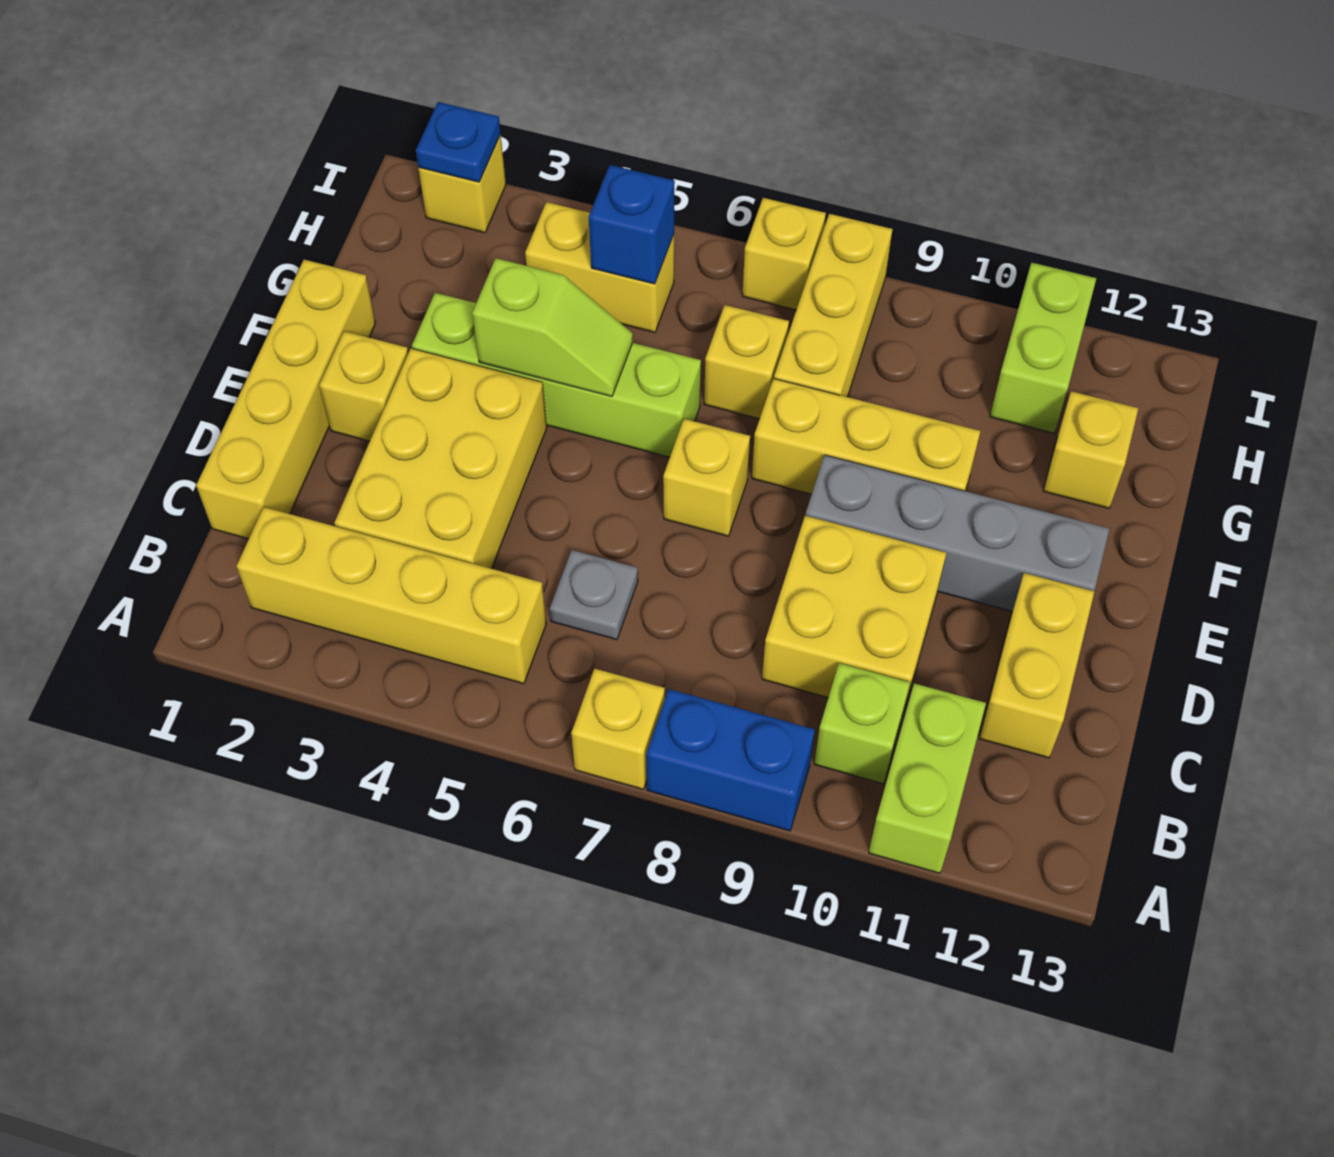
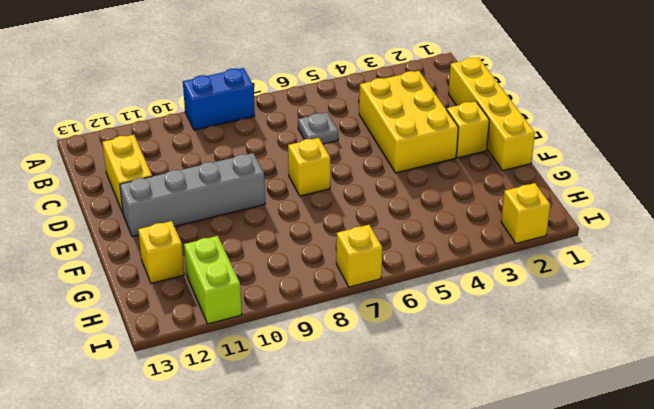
none -> yellow brick A7 level 1
none -> lime brick A11:B11 level 1
none -> yellow brick B2:B5 level 1

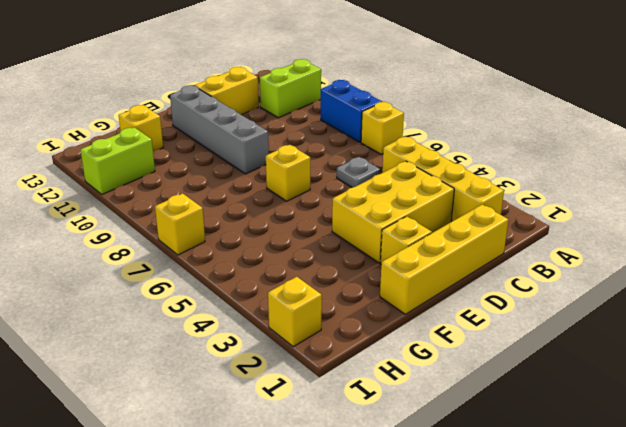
none -> lime brick B10 level 1
none -> yellow brick C9:D10 level 1
none -> lime brick F3:F6 level 1

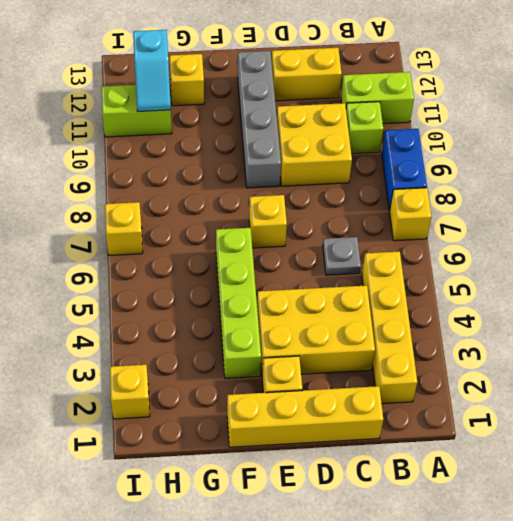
cyan slope H11:H12 level 2 top 12 -> none
none -> yellow brick F8:F10 level 1
none -> yellow brick G7 level 1
none -> yellow brick G8:I8 level 1

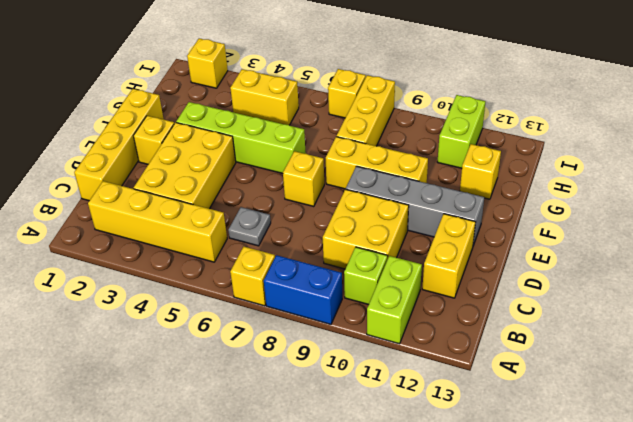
none -> yellow brick G7 level 1
none -> lime slope F4:F5 level 2 top 4
none -> blue brick H5 level 2

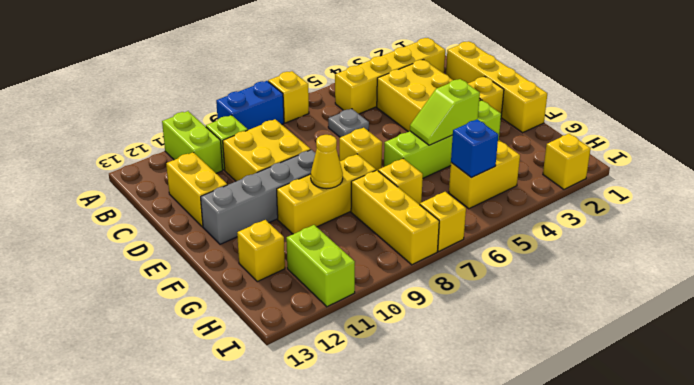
yellow cone F9 level 2 -> none
none -> blue plate I2 level 2

